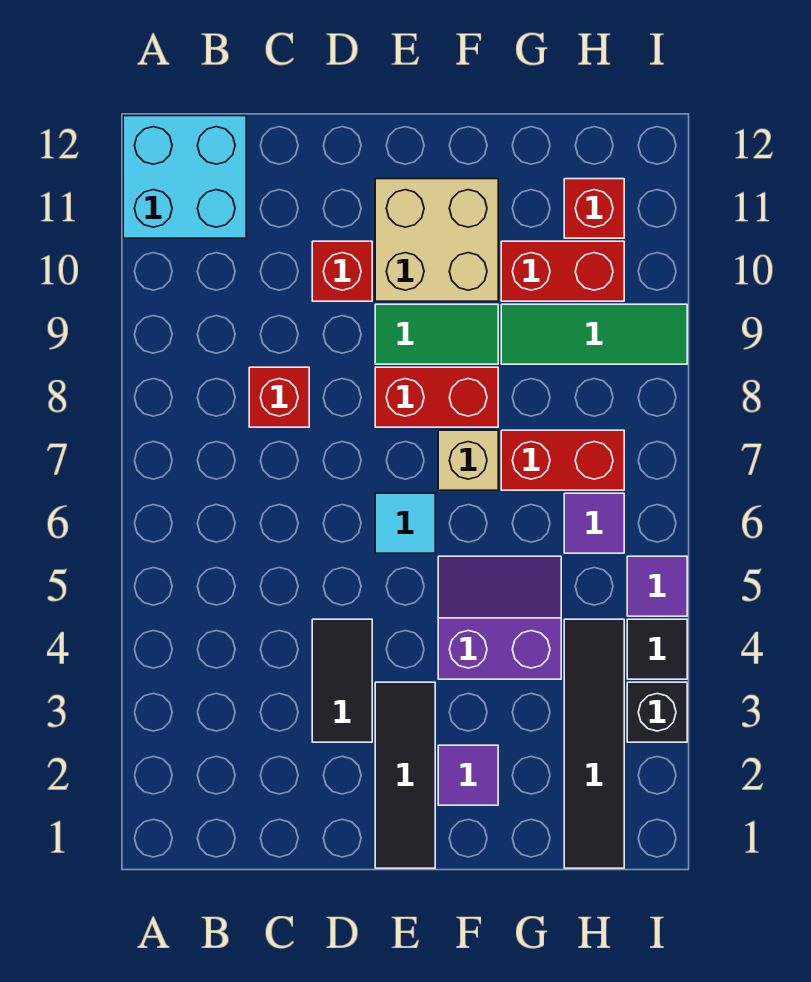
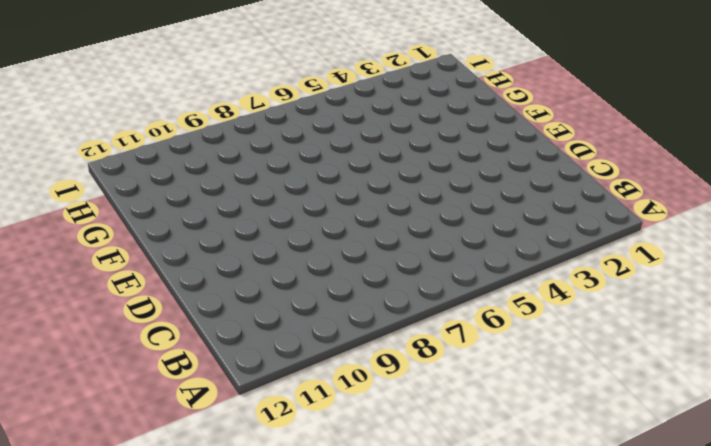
none -> cyan brick A11:B12 level 1
none -> red brick C8 level 1
none -> black tile D3:D4 level 1

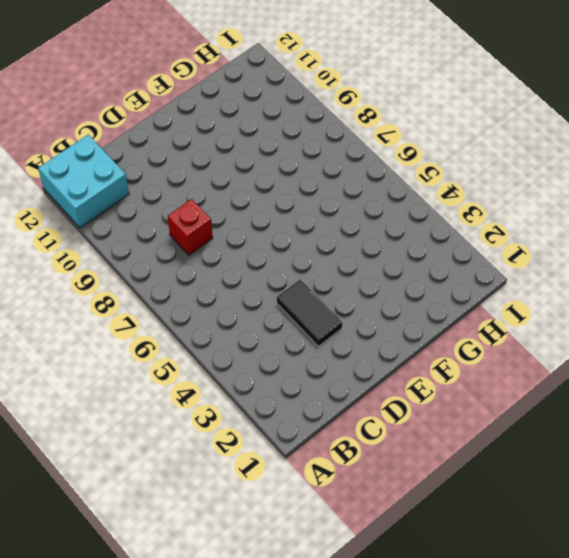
none -> red brick D10 level 1
none -> black tile E1:E3 level 1
none -> cyan tile E6 level 1

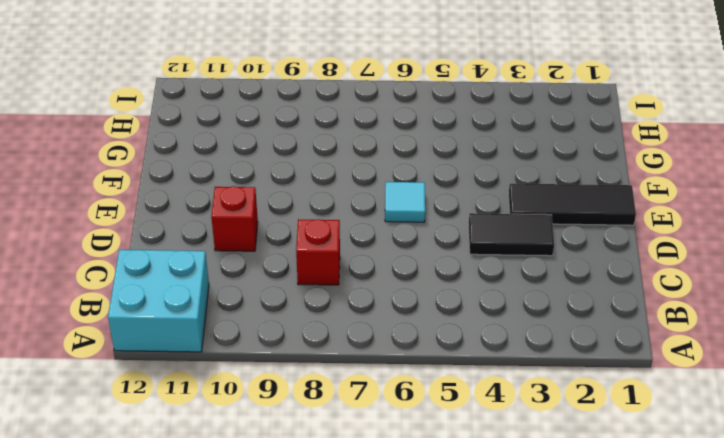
none -> red brick E8:F8 level 1
none -> green tile E9:F9 level 1
none -> tan brick E10:F11 level 1

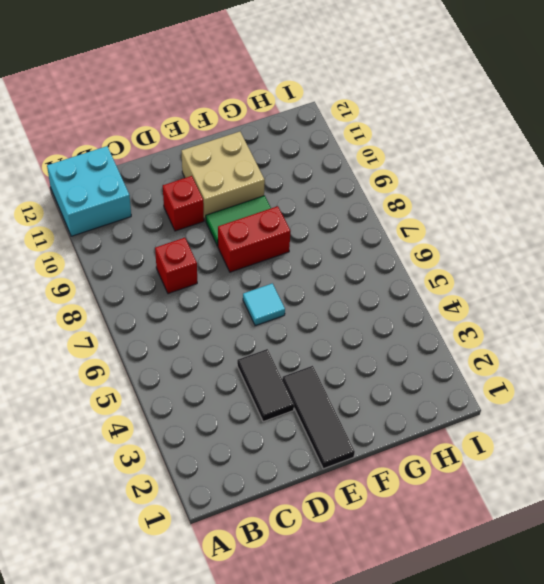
none -> purple tile F2 level 1
none -> purple slope F4:G5 level 1 top 4
none -> tan brick F7 level 1

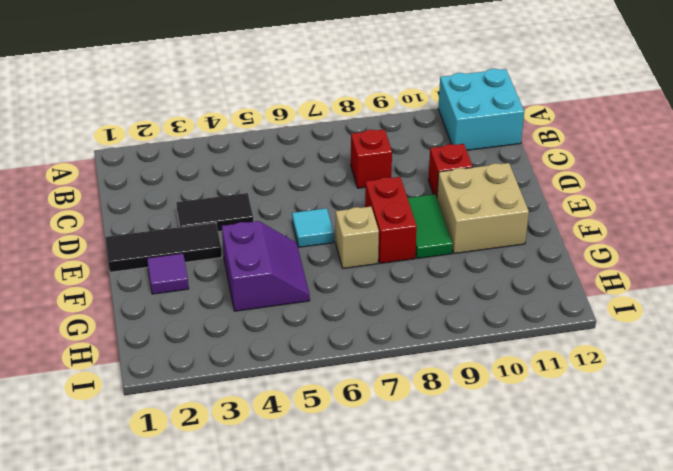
none -> red brick G7:H7 level 1
none -> green tile G9:I9 level 1
none -> red brick G10:H10 level 1

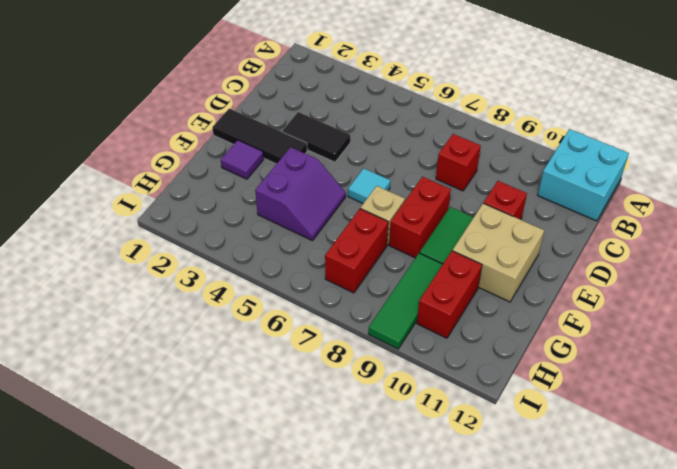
none -> black tile H1:H4 level 1
none -> purple tile H6 level 1
none -> red brick H11 level 1

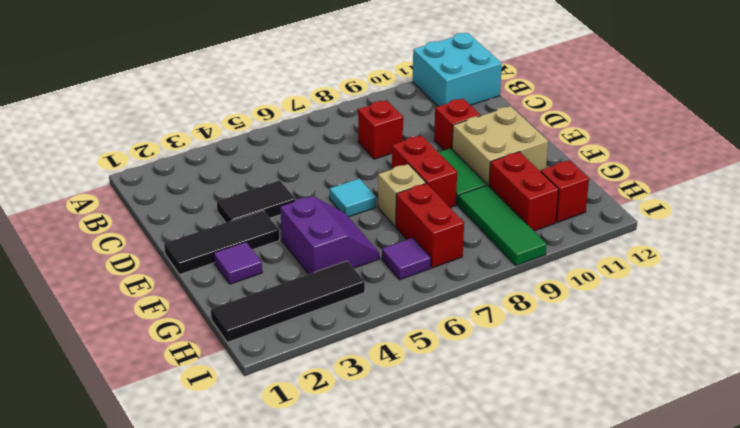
none -> black brick I3 level 1
none -> black tile I4 level 1
none -> purple tile I5 level 1

